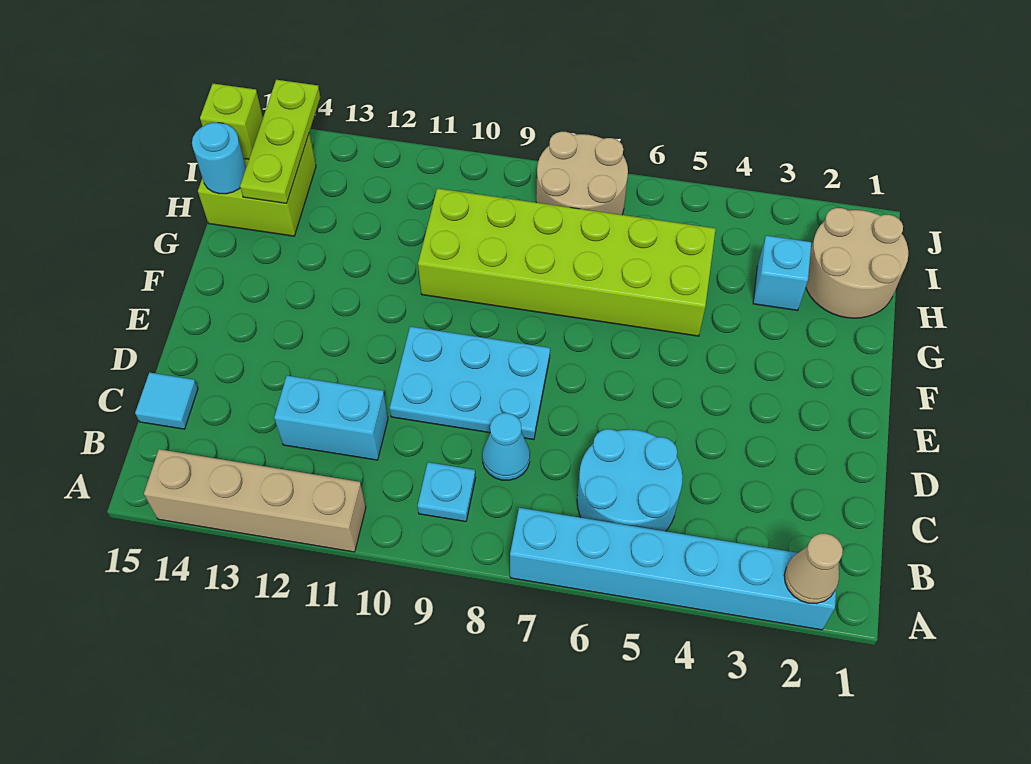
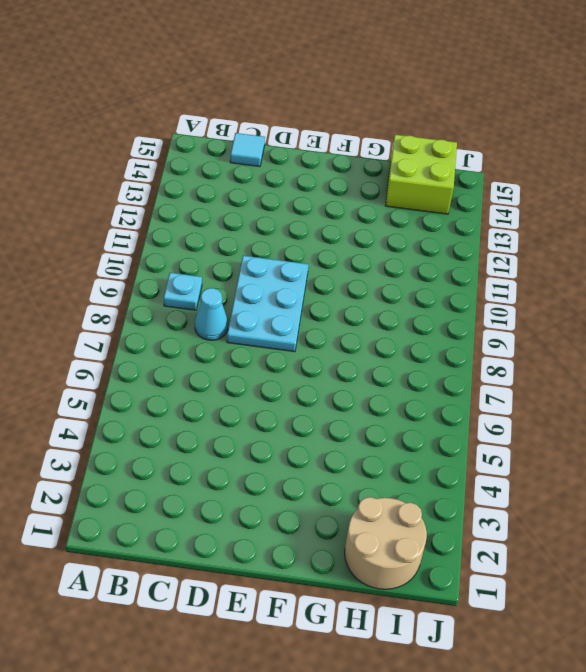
none -> cyan brick A2:A7 level 1
none -> tan brick A11:A14 level 1
none -> cyan round brick B5:C6 level 1

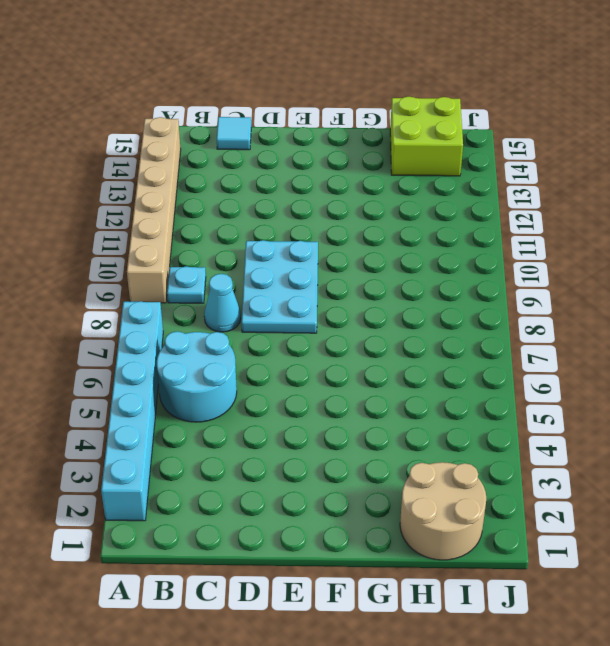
tan brick A9:A14 level 1 -> tan brick A11:A14 level 1
none -> cyan brick C11:C12 level 1
none -> lime brick G5:H10 level 1
none -> cyan brick H3 level 1

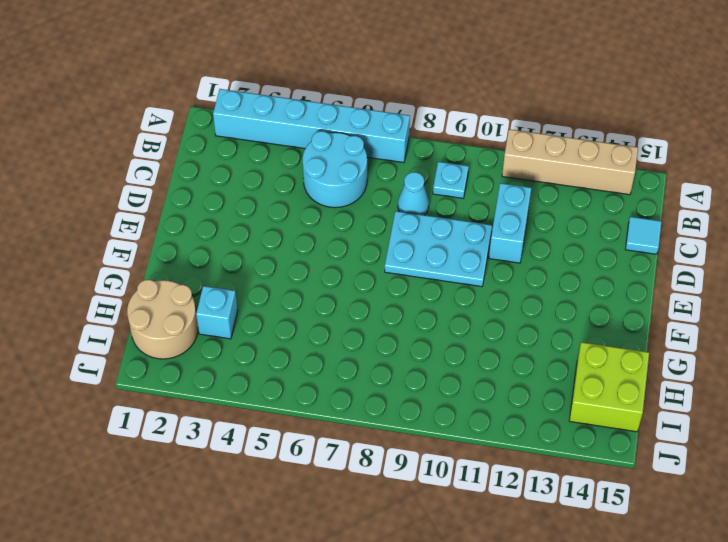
cyan brick C11:D11 level 1 -> cyan brick C11:C12 level 1
none -> lime brick G5:H10 level 1
none -> tan round brick I7:J8 level 1
none -> tan cone A2 level 2

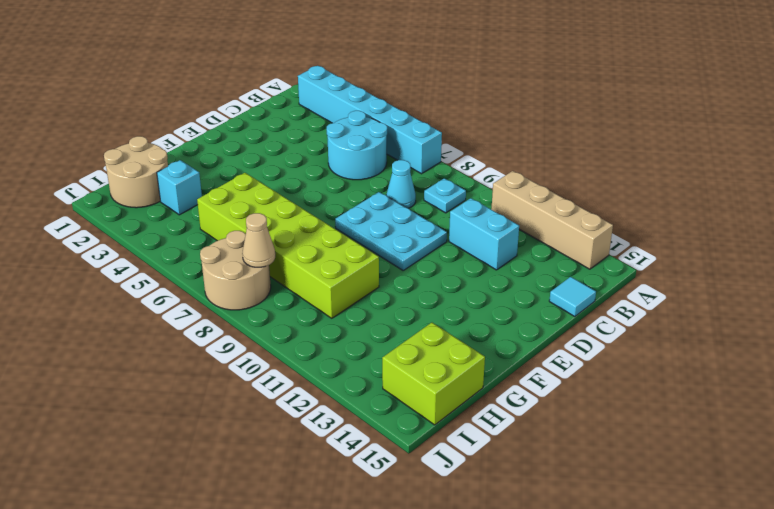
tan cone I8 level 2 -> tan cone A2 level 2
none -> lime plate H14:J14 level 2
none -> cyan round brick H15 level 2
none -> lime brick I15 level 2

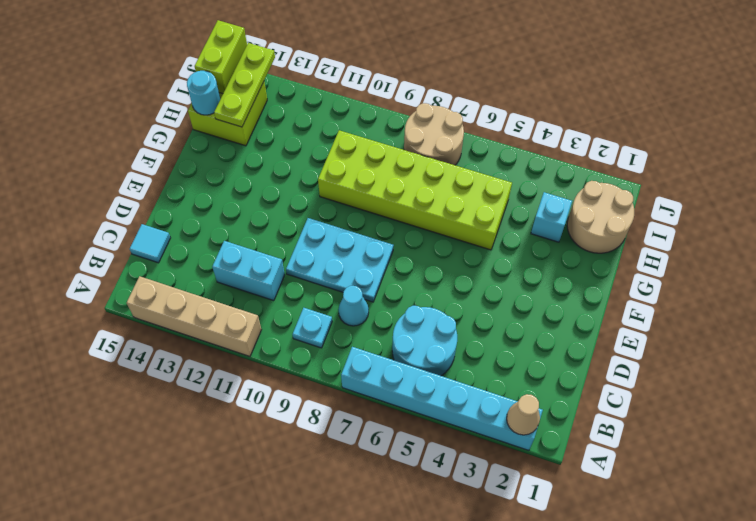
lime brick I15:J15 level 2 -> lime brick I15 level 2

